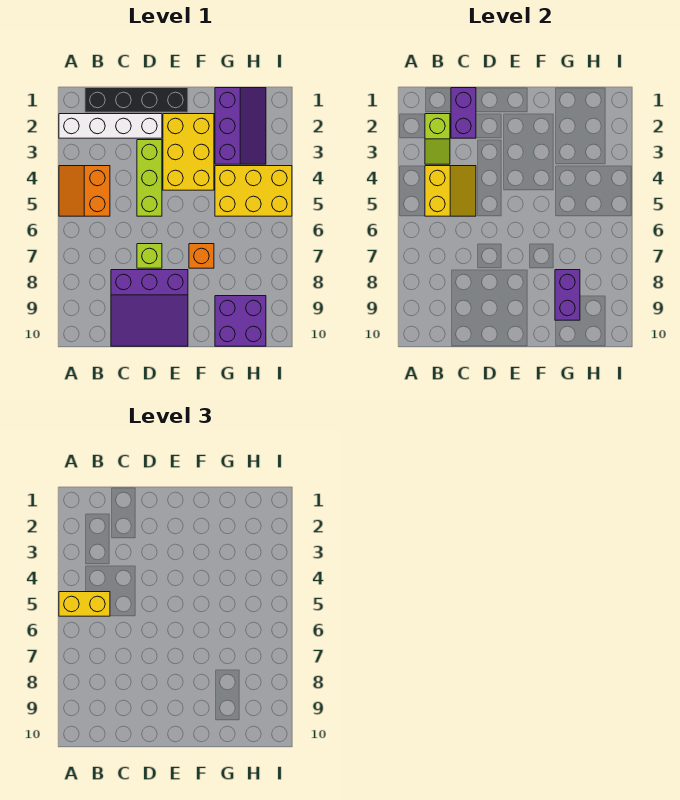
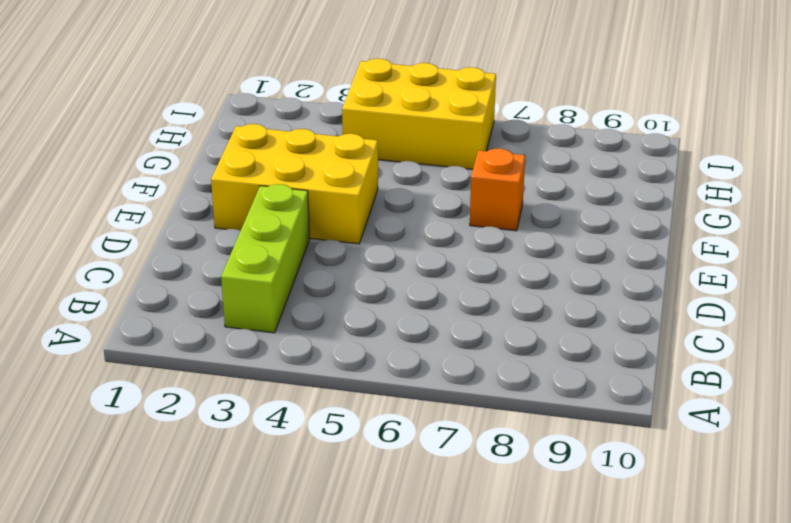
lime brick B3:D3 level 1 -> lime brick D3:D5 level 1
yellow brick H4:I6 level 1 -> yellow brick G4:I5 level 1
none -> white brick A2:D2 level 1
none -> orange slope A4:B5 level 1 top B
none -> black brick B1:E1 level 1

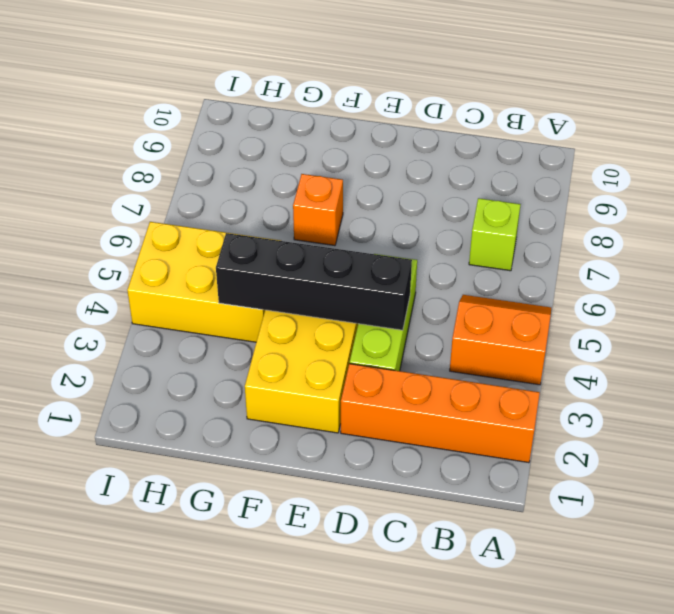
orange brick A2:D2 level 1 -> white brick A2:D2 level 1
orange slope A4:B5 level 1 top 4 -> orange slope A4:B5 level 1 top B
lime brick B7 level 1 -> lime brick D7 level 1
black brick D4:G4 level 2 -> black brick B1:E1 level 1
none -> purple slope C8:E10 level 1 top 8
none -> purple slope G1:H3 level 1 top G
none -> purple brick G9:H10 level 1

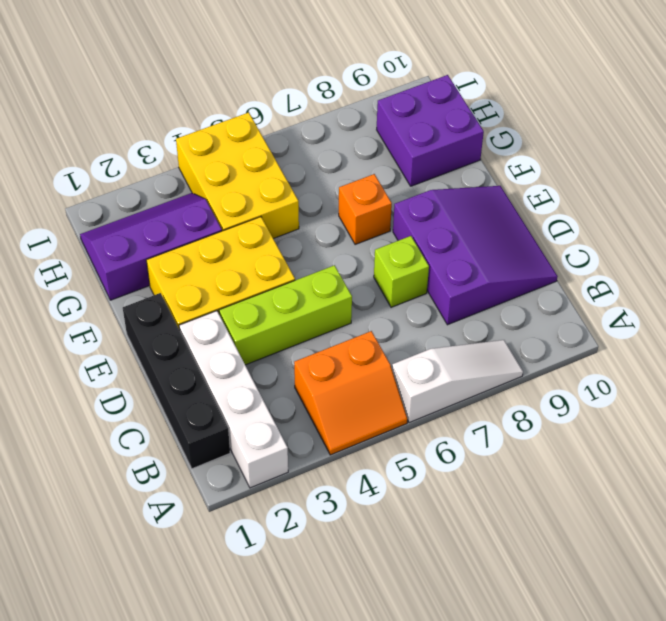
white slope A6:A8 level 1 top 6 -> none
none -> lime slope B2:B3 level 2 top 2
none -> yellow slope B4:C5 level 2 top B
none -> purple brick C1:C2 level 2

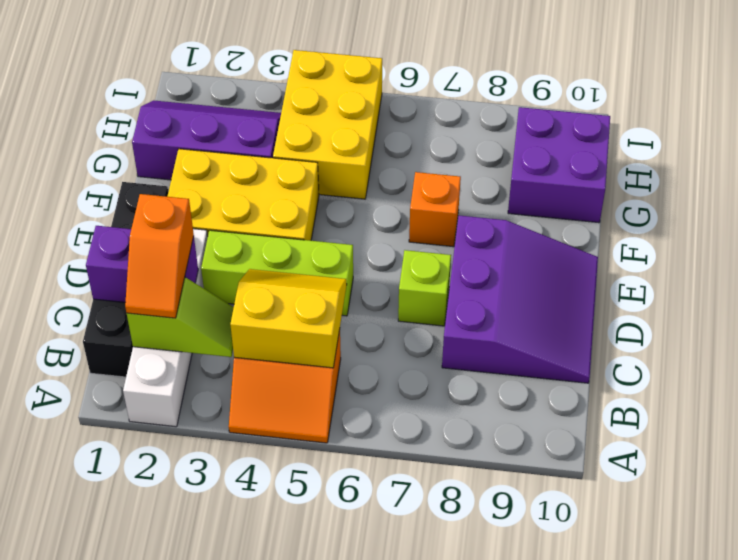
orange slope B2:C2 level 3 top C -> none
none -> purple brick G8:G9 level 2
none -> yellow brick A5:B5 level 3

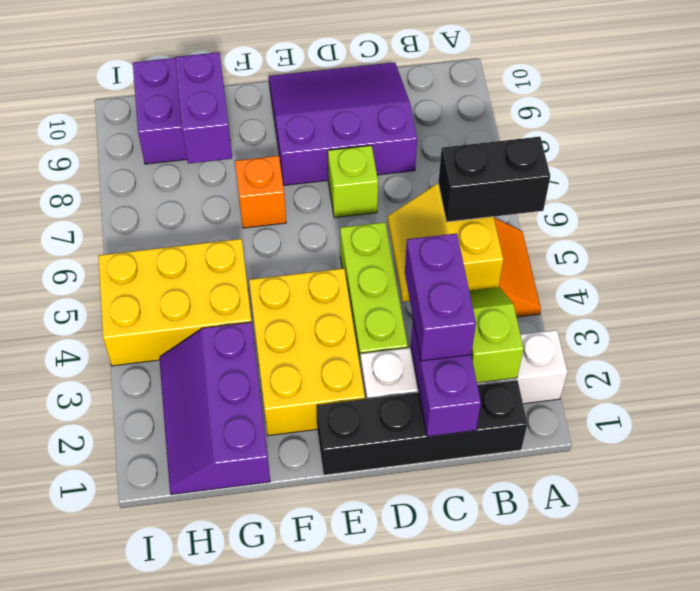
black brick A5:B5 level 3 -> yellow brick A5:B5 level 3
purple brick C2:C3 level 3 -> none

